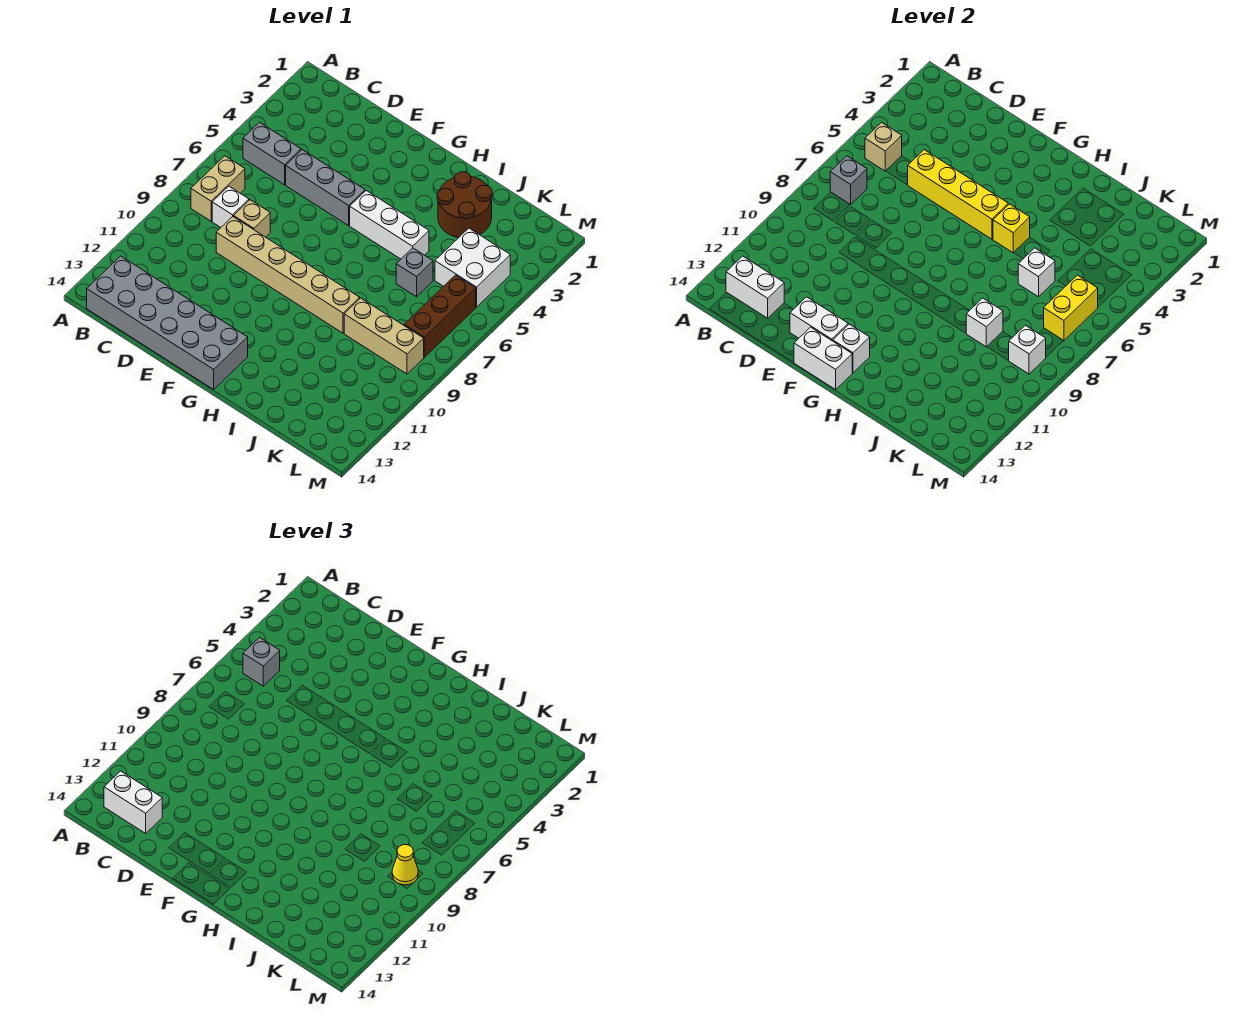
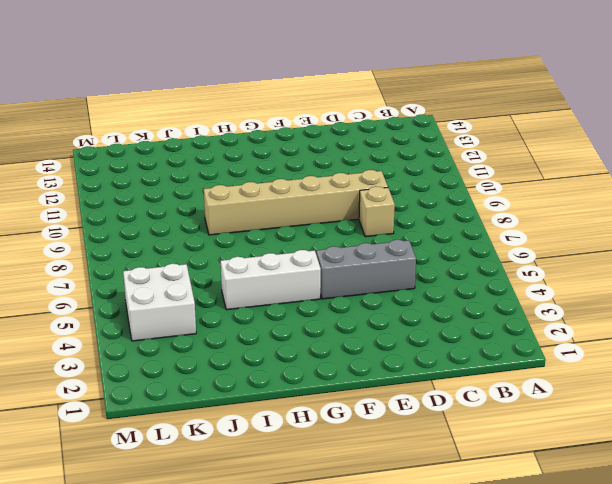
none -> grey brick B5:C5 level 1
none -> tan brick B7:B8 level 1
none -> grey brick B13:G14 level 1

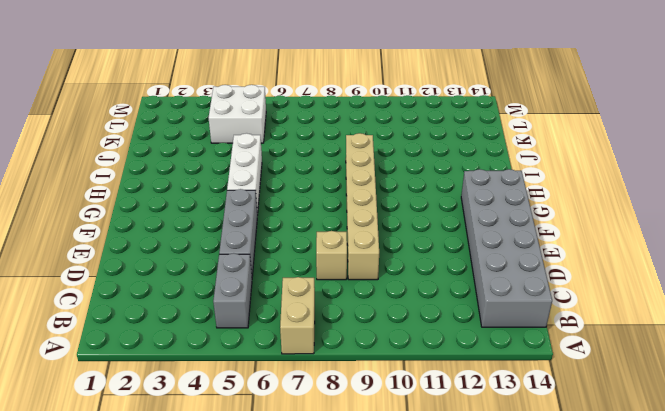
tan brick A7:B7 level 1 -> tan brick B7:B8 level 1
none -> white brick C8 level 1
none -> brown round brick I2:J3 level 1
none -> grey brick J6 level 1

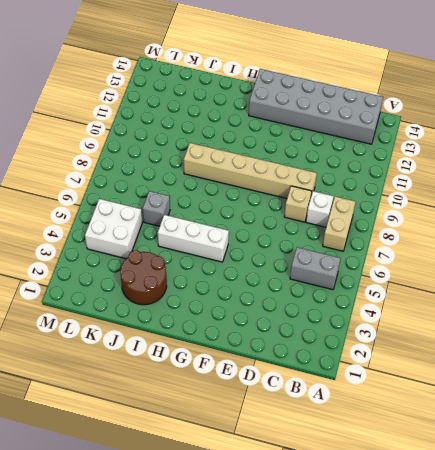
none -> grey brick D5:F5 level 1
none -> tan brick J9:L9 level 1
none -> brown brick L6:L8 level 1

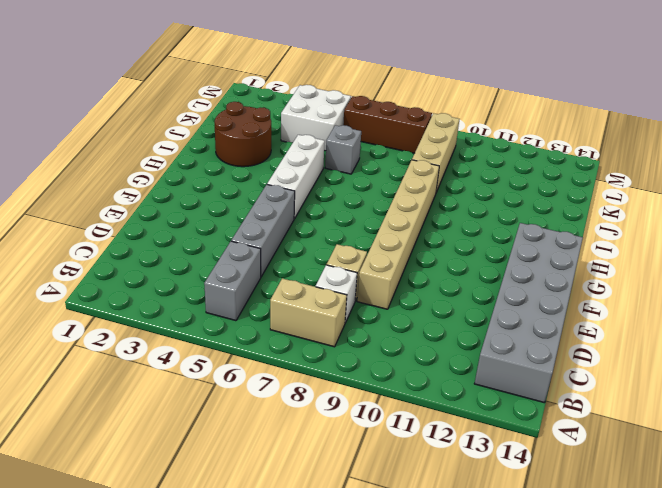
none -> tan brick B5 level 2
none -> grey brick B7 level 2
none -> white brick B13:C13 level 2

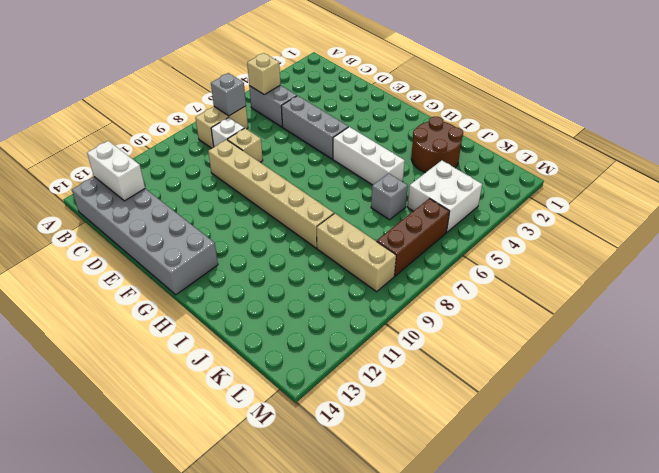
none -> yellow brick D5:G5 level 2
none -> white brick E13:F13 level 2
none -> white brick F14:G14 level 2

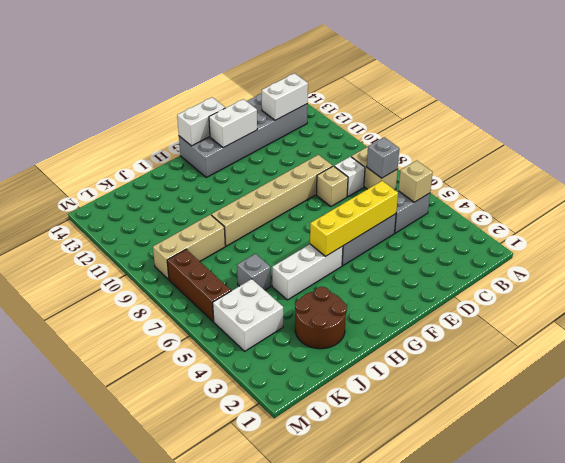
none -> white brick G13 level 2
none -> yellow brick H5 level 2
none -> white brick J6 level 2

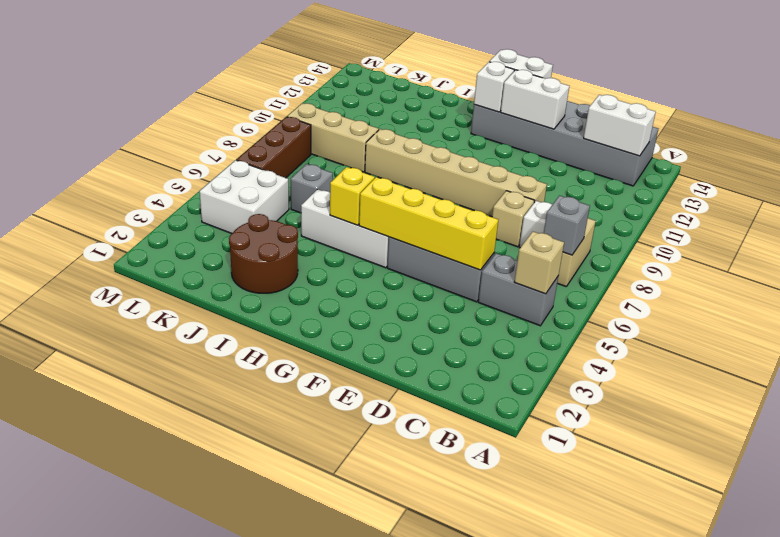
none -> white brick J6 level 2
none -> white brick J9 level 2
none -> yellow brick L6:L7 level 2

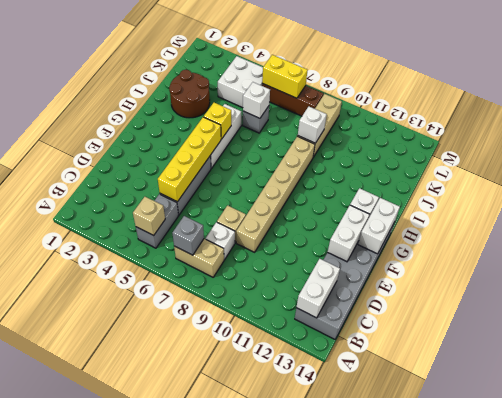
none -> white brick L9 level 2
none -> grey brick B5 level 3
none -> white brick B13:C13 level 3

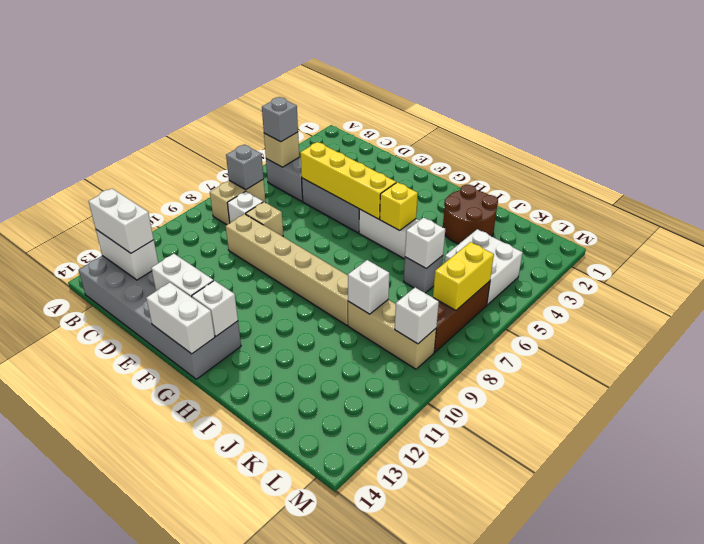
none -> yellow cone L9 level 3

